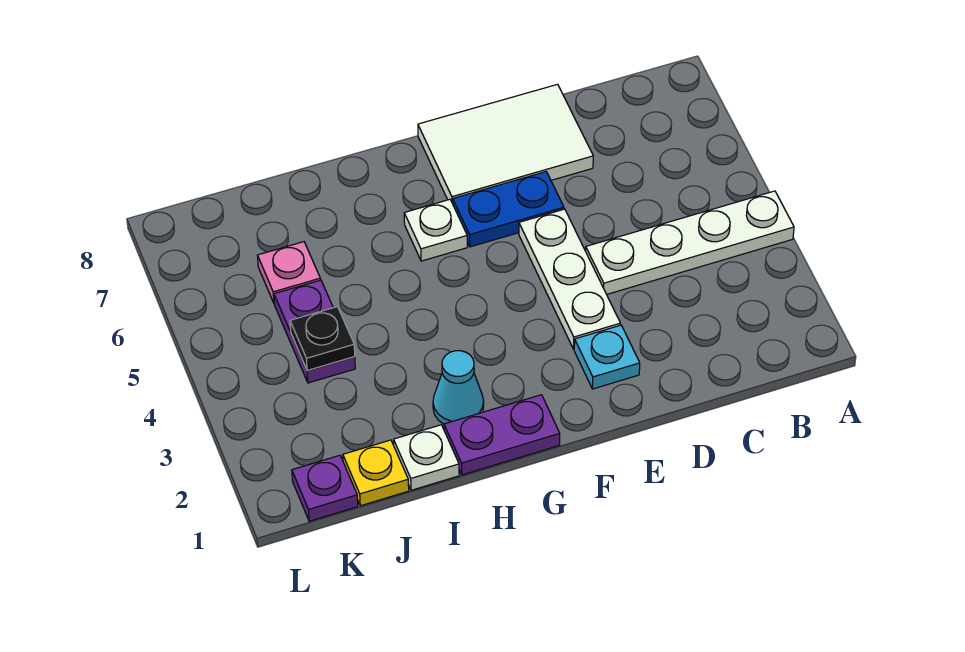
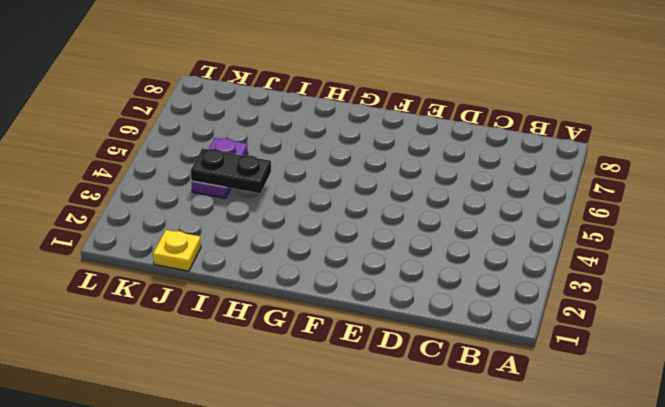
black plate I4:J4 level 2 -> black plate J4 level 2
none -> white plate A4:D4 level 1
none -> white tile D7:F8 level 1
none -> cyan plate E2 level 1

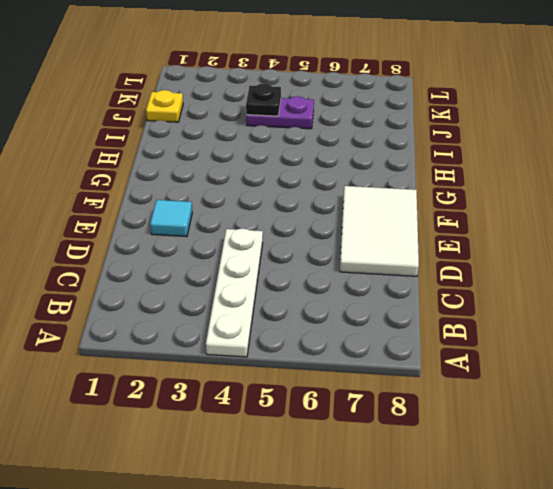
cyan tile E2 level 1 -> cyan plate E2 level 1
none -> white plate E3:E5 level 1
none -> blue plate E6:F6 level 1
none -> purple plate G1:H1 level 1

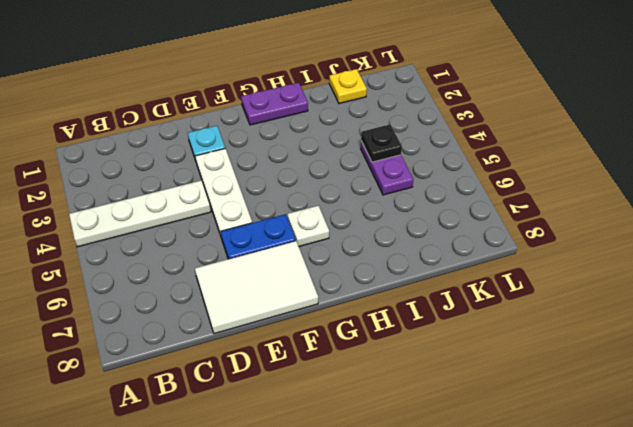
none -> cyan cone H2 level 1
none -> white plate I1 level 1
none -> pink plate J6 level 1

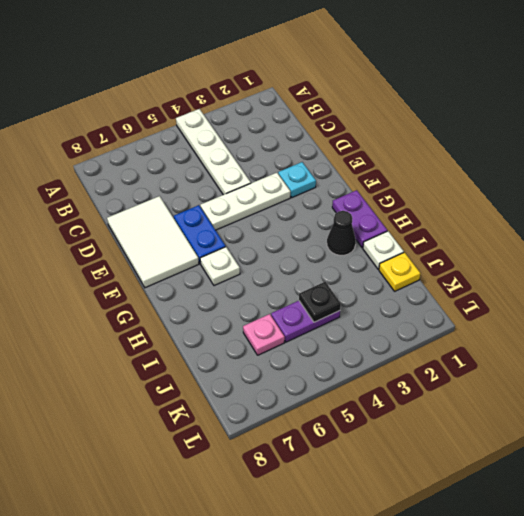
black cone H2 level 1 -> cyan cone H2 level 1
none -> purple plate K1 level 1

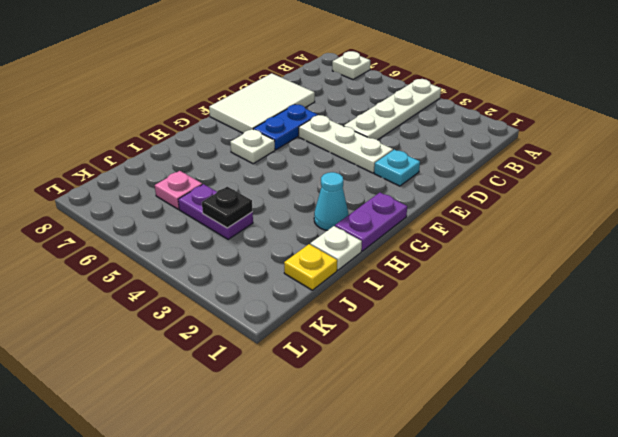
white plate A7 level 1 -> none
none -> purple plate K1 level 1

